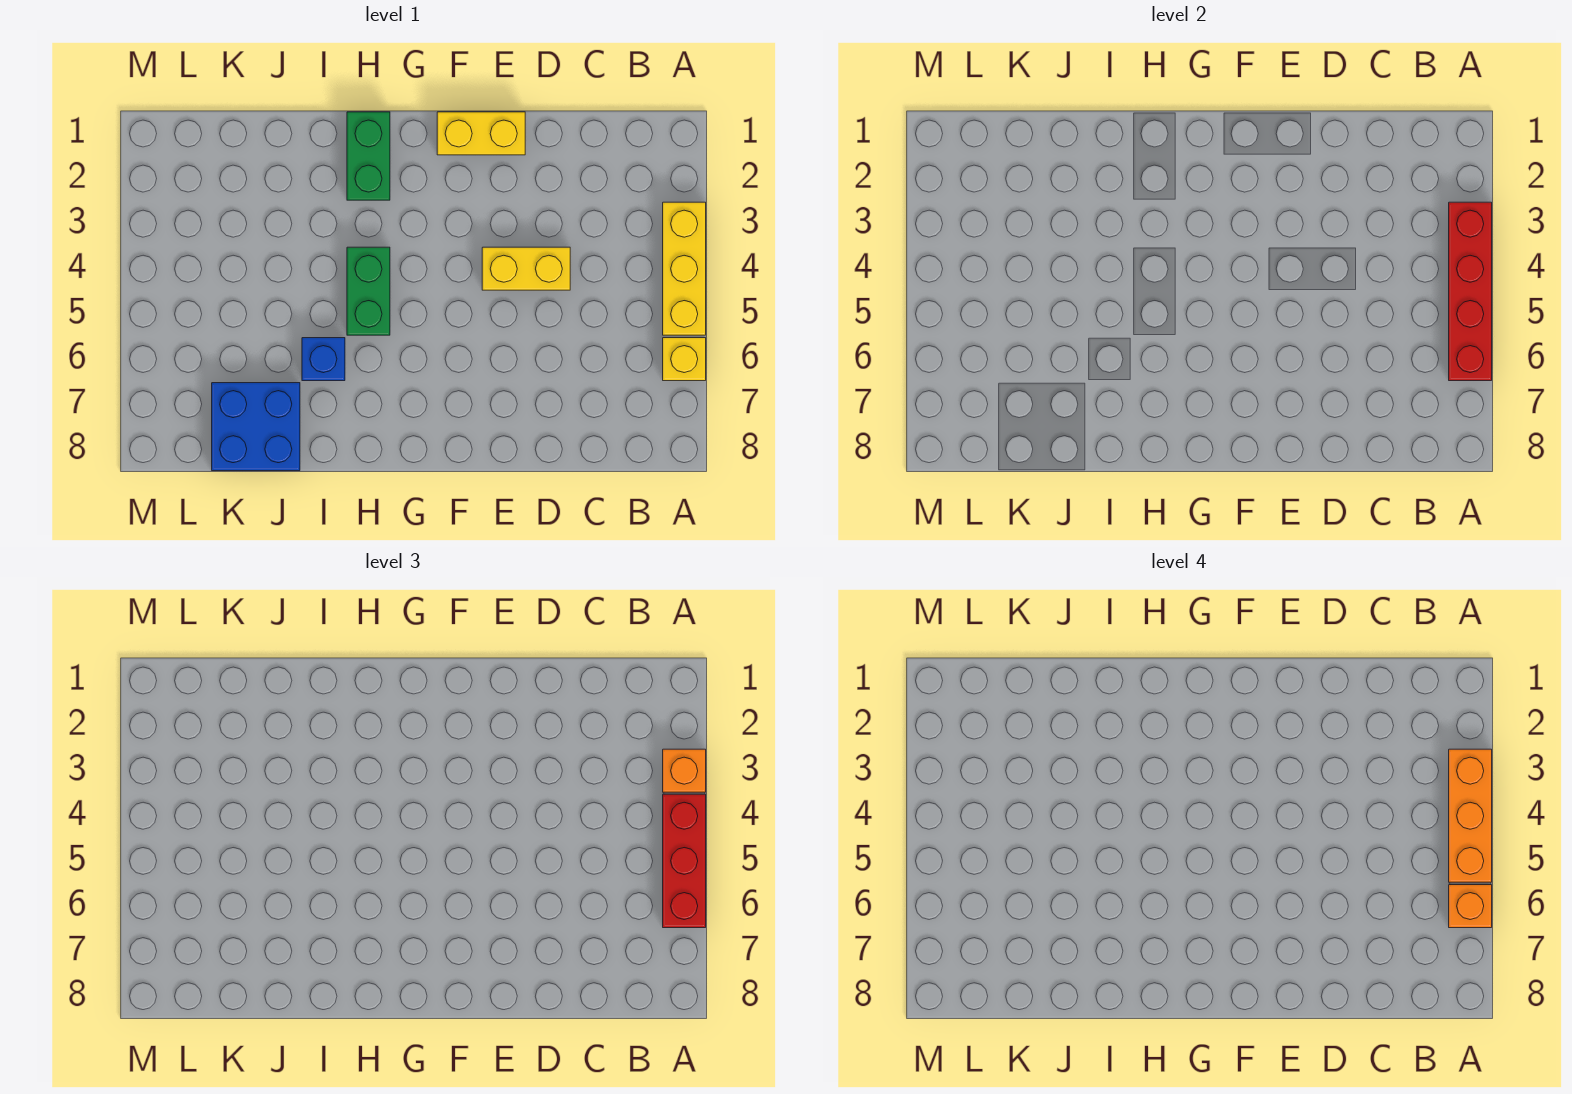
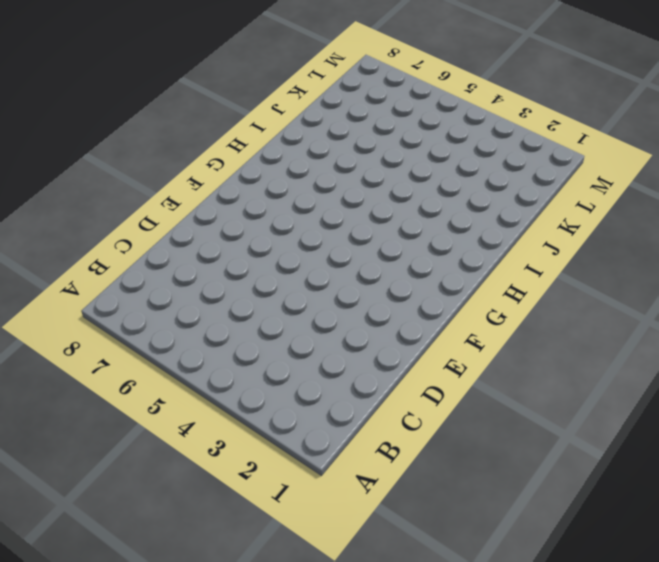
none -> yellow brick A3:A5 level 1
none -> yellow brick A6 level 1
none -> yellow brick D4:E4 level 1

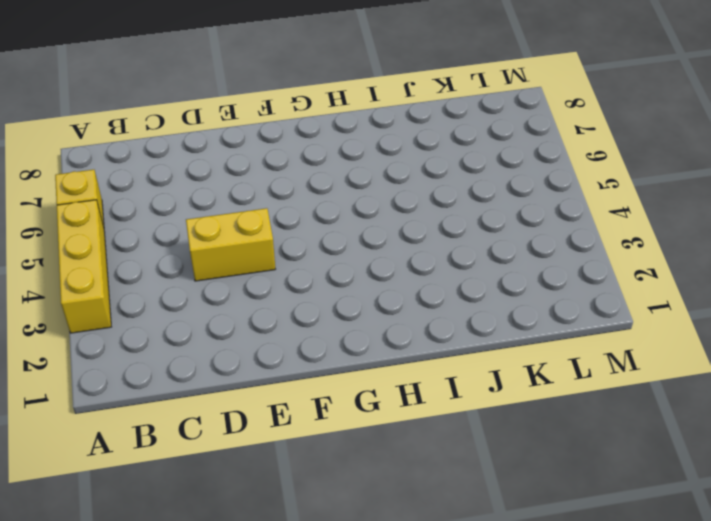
none -> yellow brick E1:F1 level 1
none -> green brick H1:H2 level 1
none -> green brick H4:H5 level 1

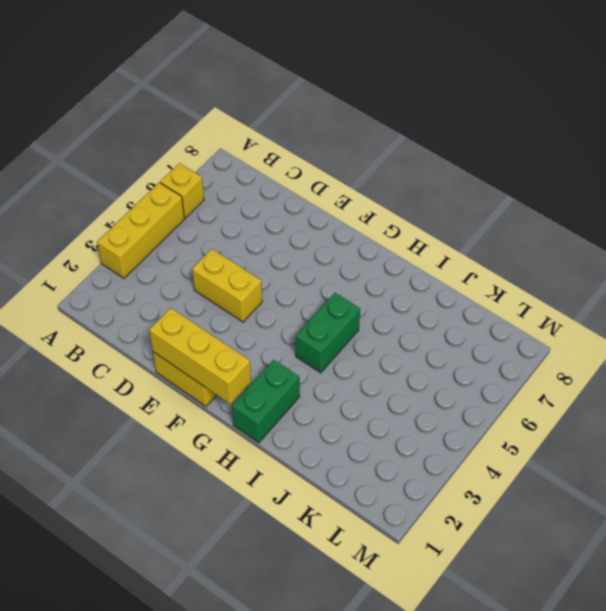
yellow brick E1:G1 level 2 -> none
none -> blue brick I6 level 1
none -> blue brick J7:K8 level 1
none -> red brick A3:A6 level 2

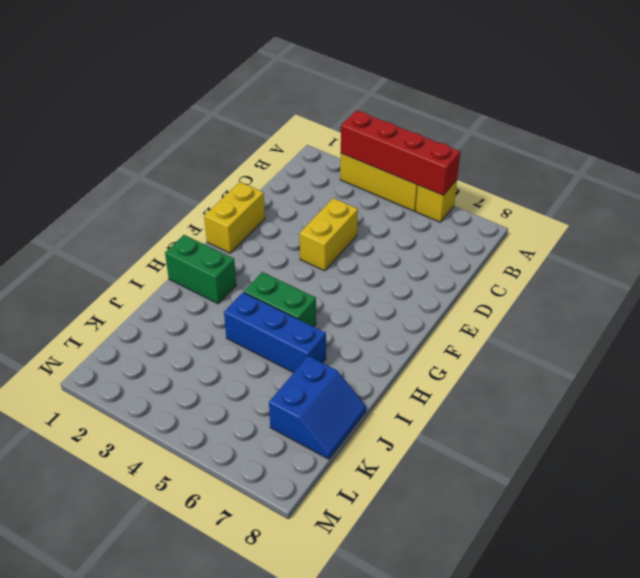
blue brick I4:I6 level 1 -> blue brick I6 level 1
blue slope J7:K8 level 1 top 7 -> blue brick J7:K8 level 1
none -> orange brick A3 level 3
none -> red brick A4:A6 level 3
none -> orange brick A3:A5 level 4

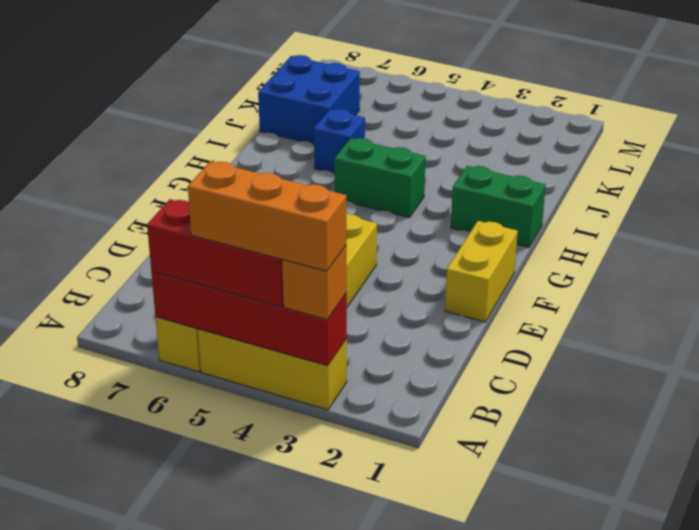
none -> orange brick A6 level 4

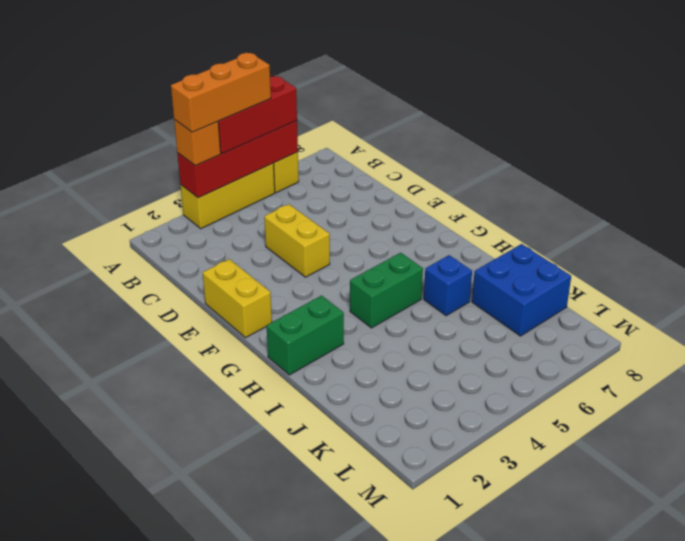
none -> orange brick A6 level 4

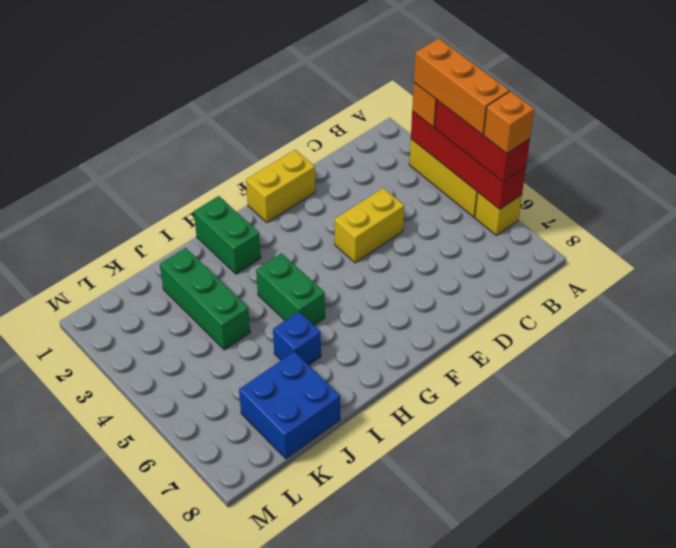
green brick J2:J4 level 1 -> none

